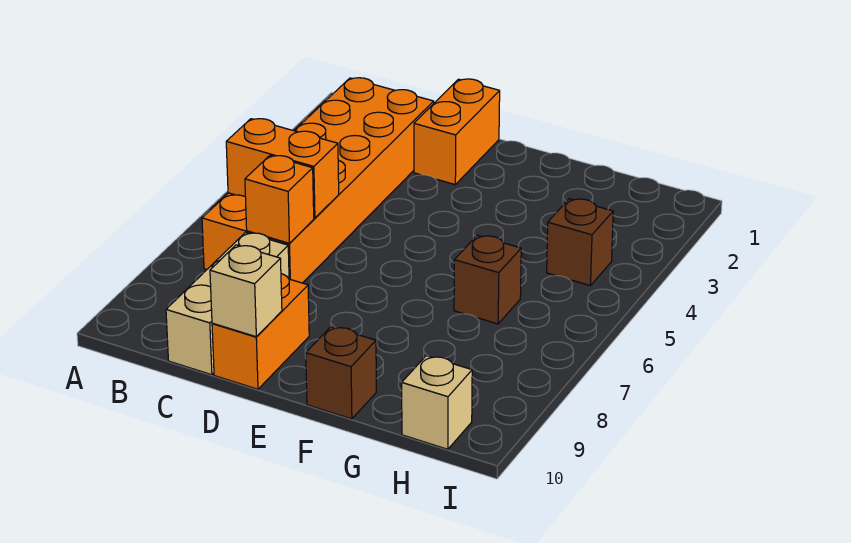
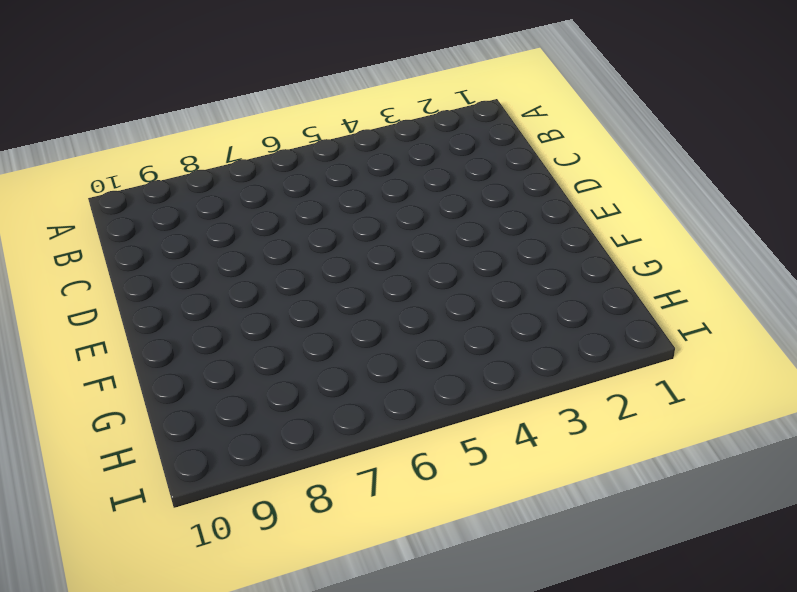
none -> orange brick B2:C7 level 1
none -> tan brick C8:C10 level 1

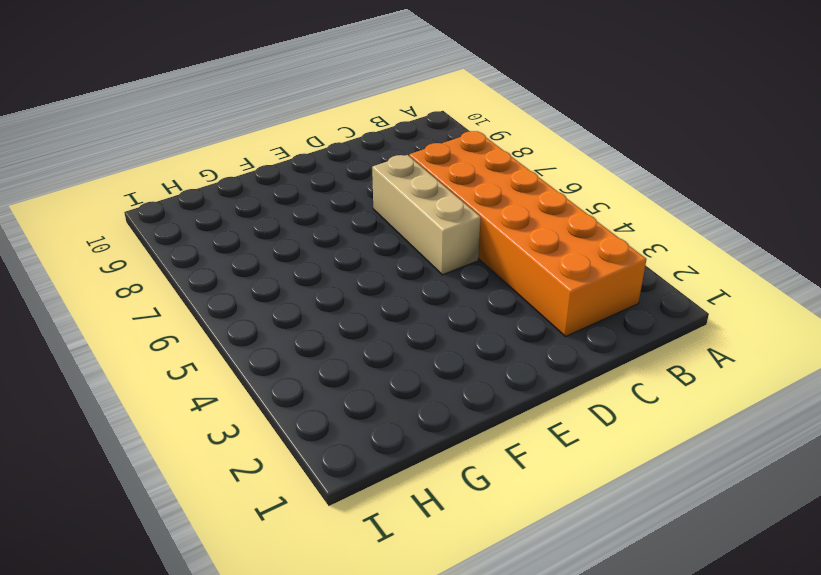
tan brick D5:D7 level 1 -> tan brick C8:C10 level 1
none -> orange brick D1:D2 level 1
none -> orange brick D9:D10 level 1

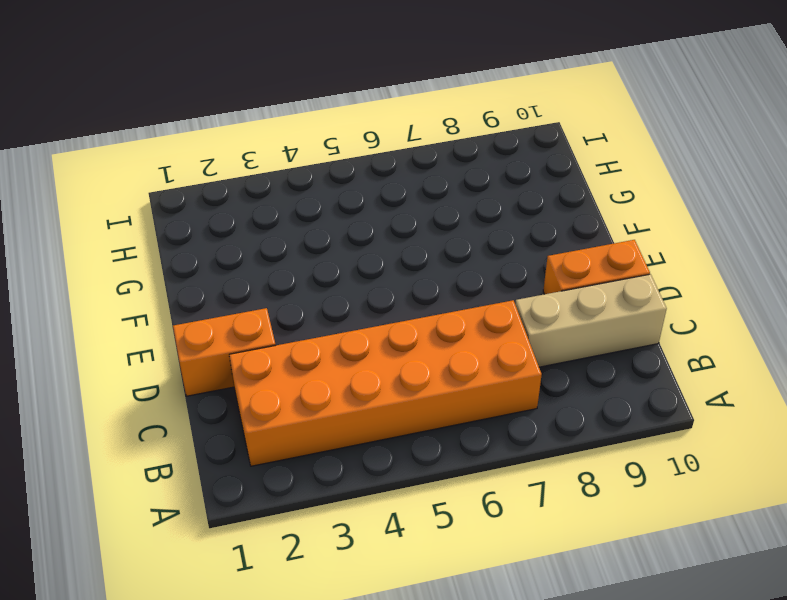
none -> brown brick F10 level 1
none -> brown brick G6 level 1

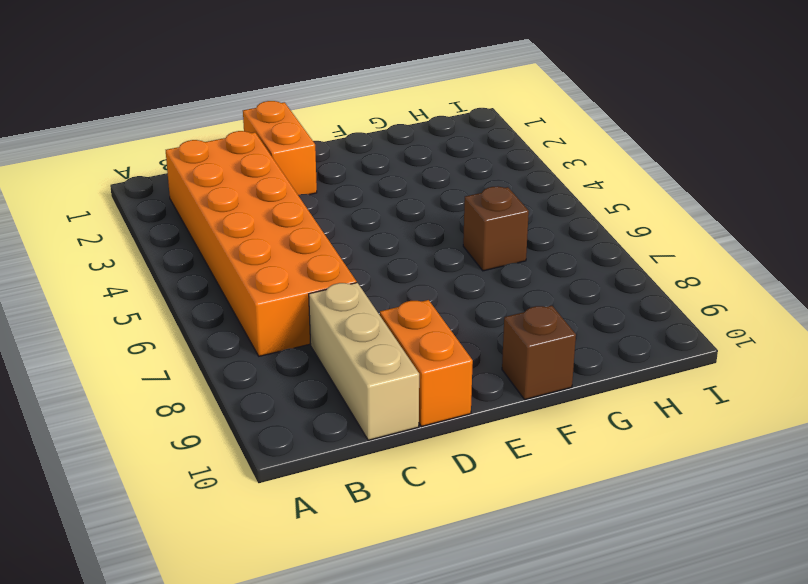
none -> brown brick H4 level 1
none -> tan brick H10 level 1

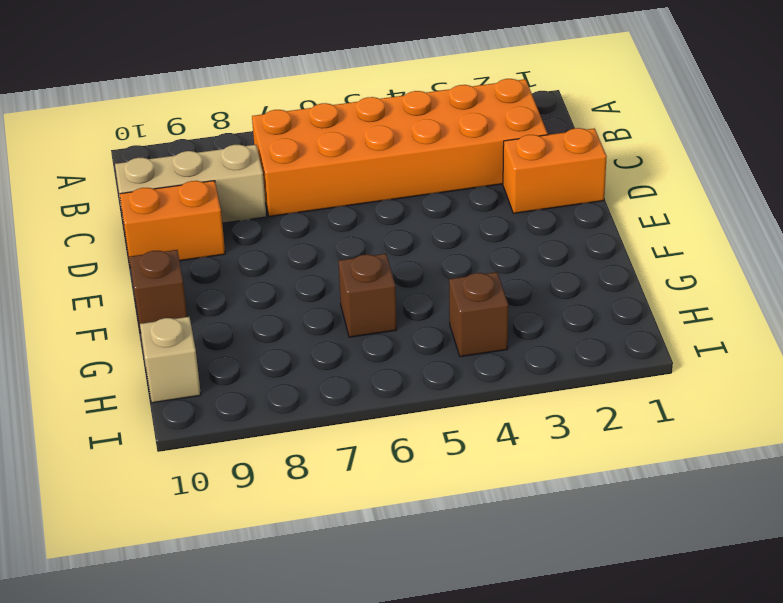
none -> orange brick B6:C6 level 2
none -> orange brick C7 level 2

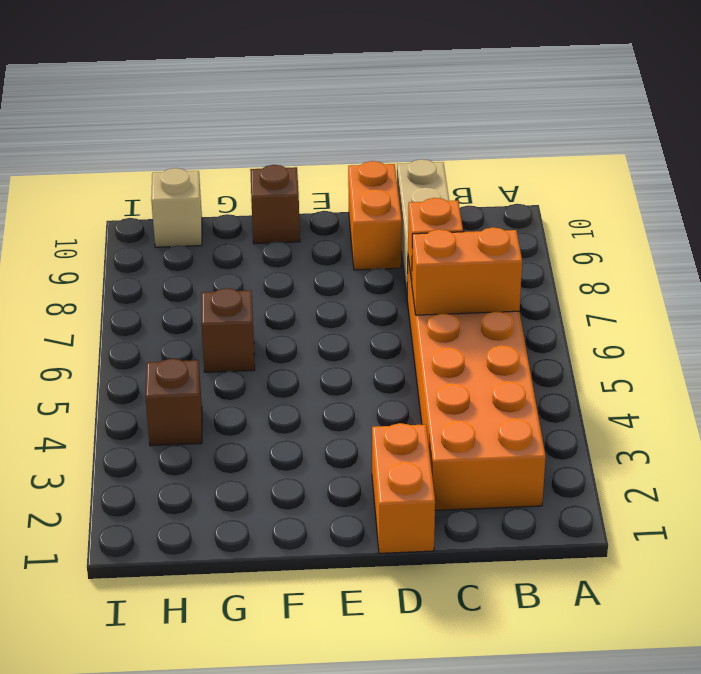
none -> tan brick D10 level 2

